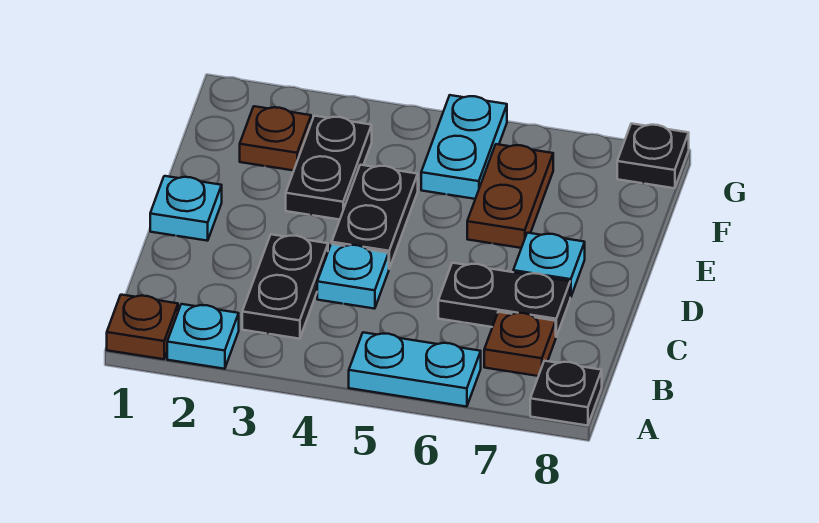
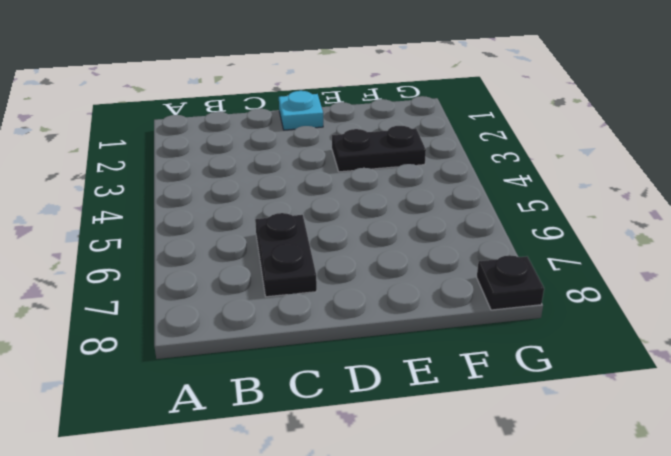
none -> brown plate A1 level 1
none -> cyan plate A2 level 1
none -> cyan plate A5:A6 level 1

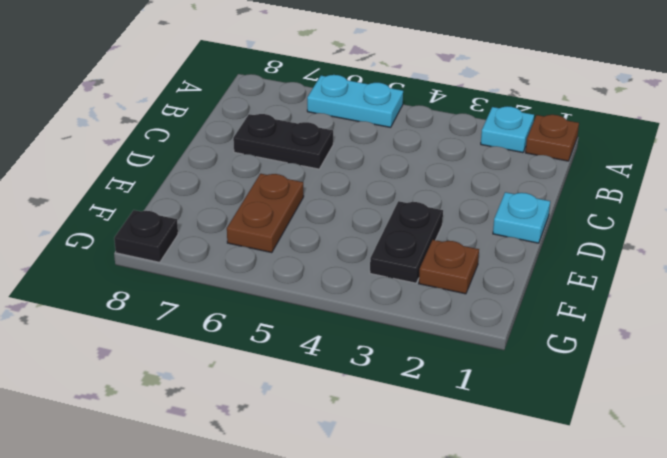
none -> black plate A8 level 1
none -> black plate B3:C3 level 1
none -> brown plate B7 level 1

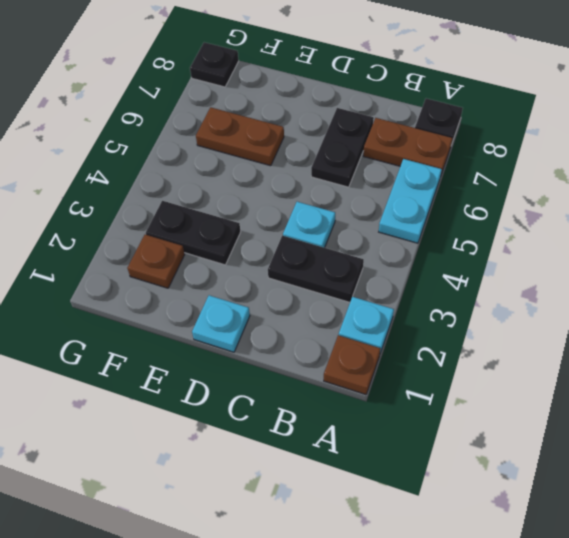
brown plate A7:B7 level 1 -> brown plate B7 level 1
none -> black plate D4:E4 level 1
none -> cyan plate D7 level 1
none -> cyan plate F5:G5 level 1

